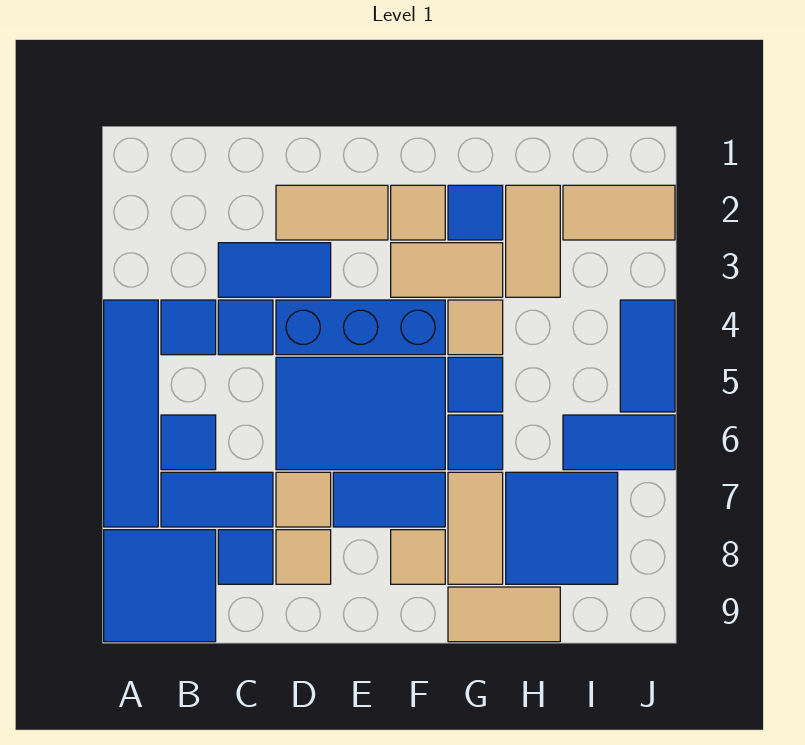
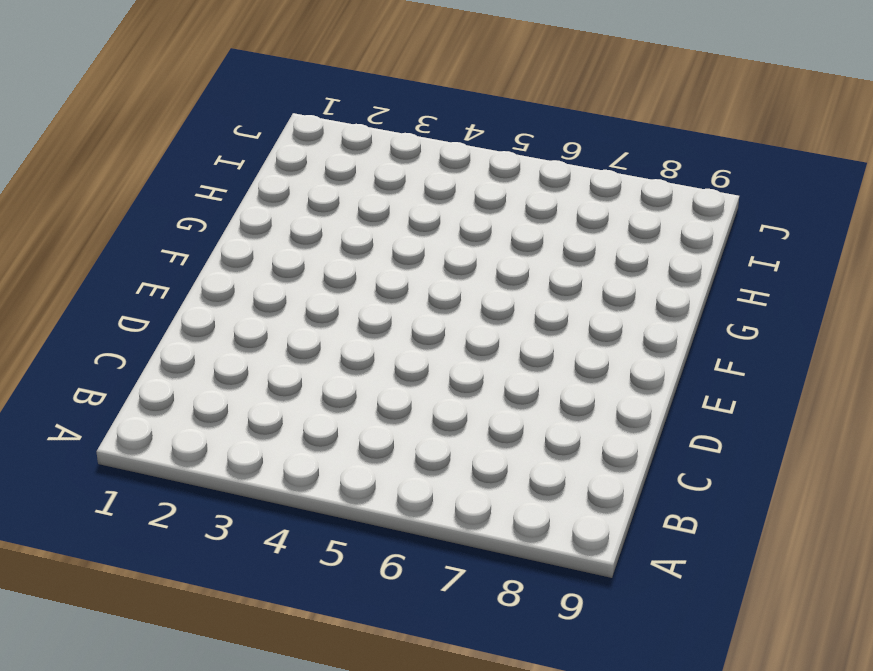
none -> blue tile A4:A7 level 1
none -> blue tile A8:B9 level 1
none -> blue tile B4 level 1

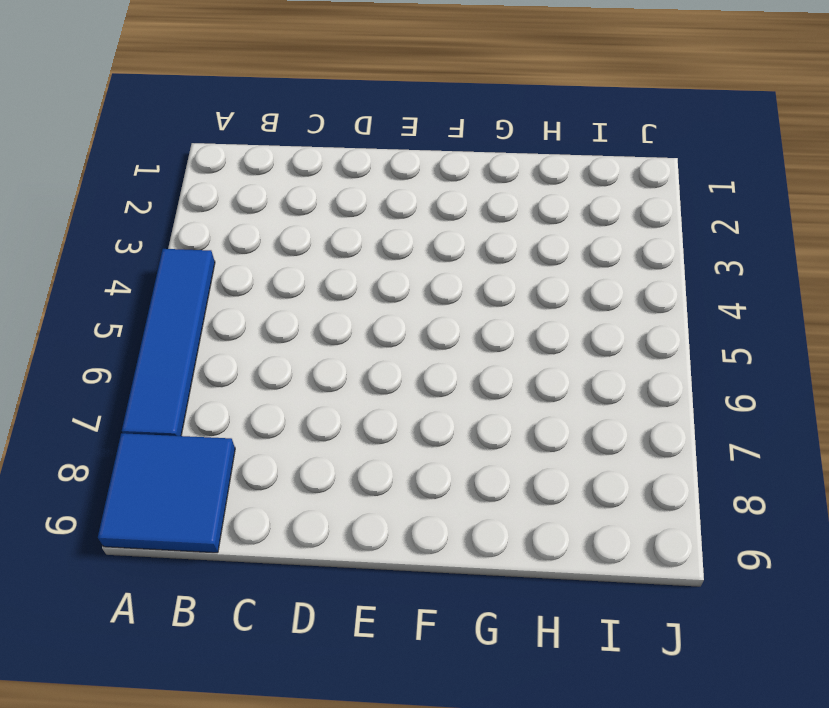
none -> blue tile B4 level 1
none -> blue tile B6 level 1
none -> blue tile B7:C7 level 1

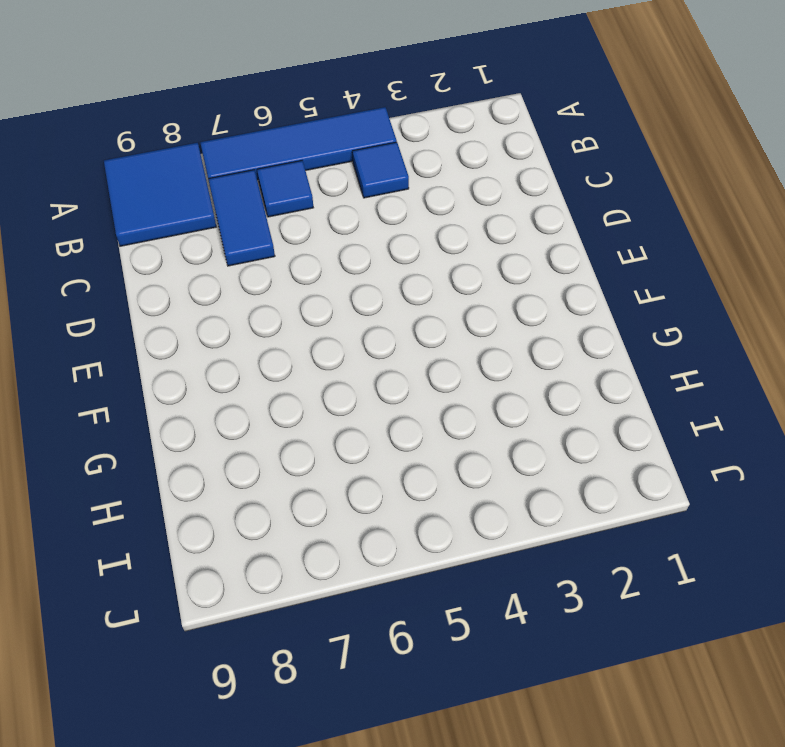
none -> blue tile C3:D3 level 1
none -> blue tile C4 level 1
none -> blue tile C8 level 1

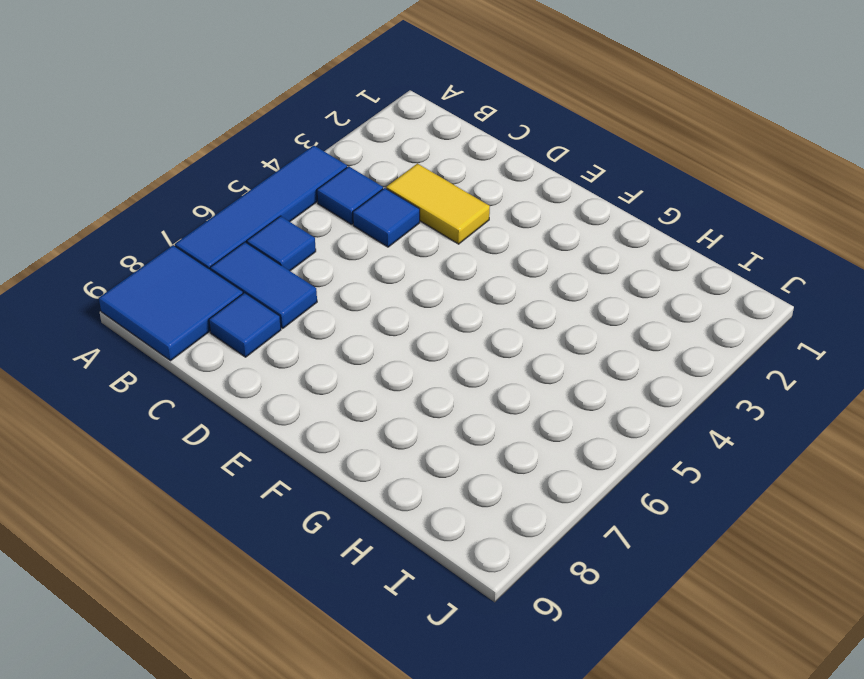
yellow tile C3:D3 level 1 -> blue tile C3:D3 level 1
none -> tan tile D2:E2 level 1
none -> blue brick D4:F4 level 1
none -> blue tile D5:F6 level 1

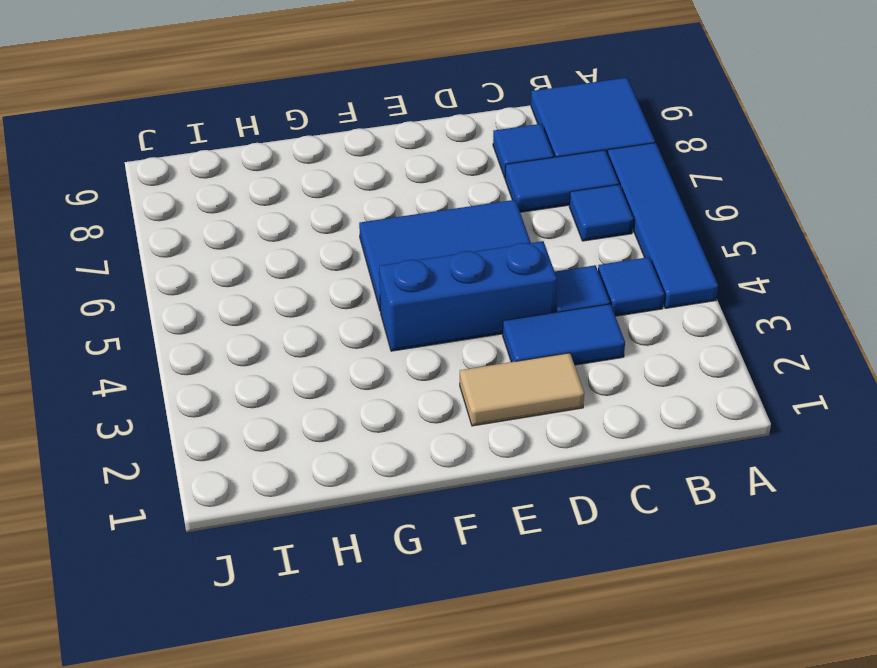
none -> tan tile D7 level 1
none -> tan tile D8 level 1
none -> blue tile E7:F7 level 1

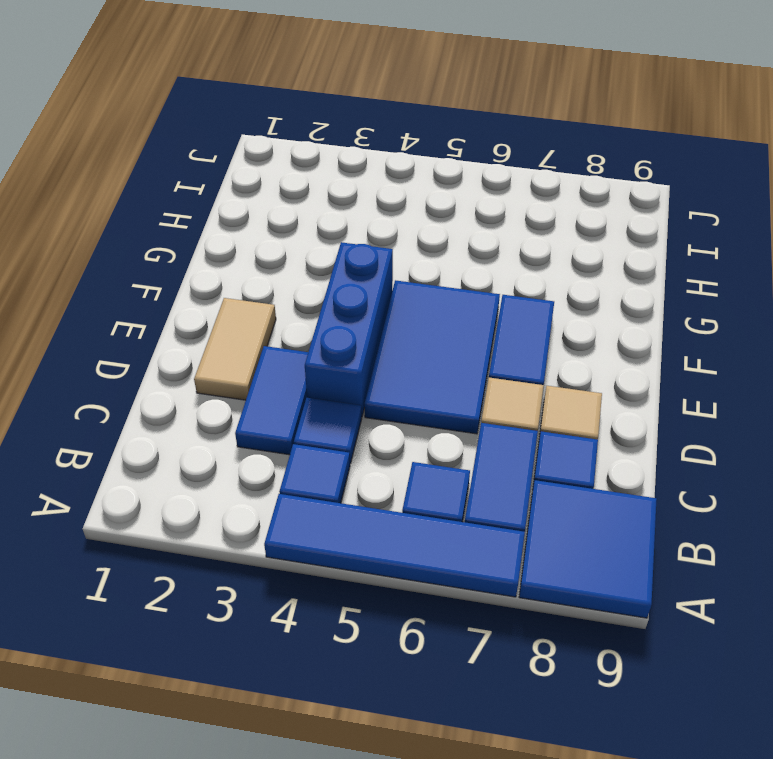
none -> tan tile F2 level 1
none -> tan tile F3:G3 level 1
none -> tan tile F8 level 1

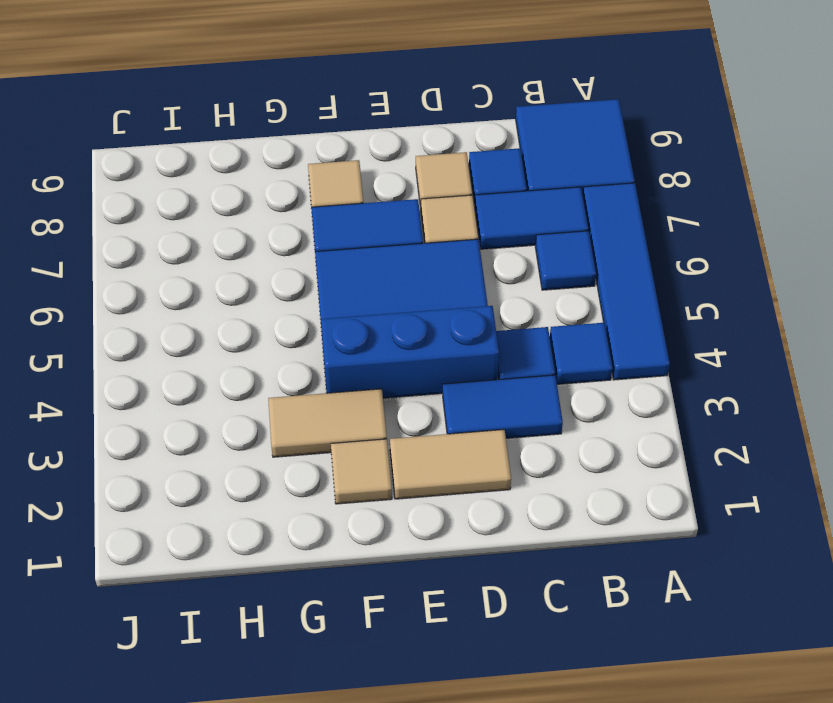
none -> blue tile G2 level 1
none -> tan tile G4 level 1
none -> blue tile G5 level 1

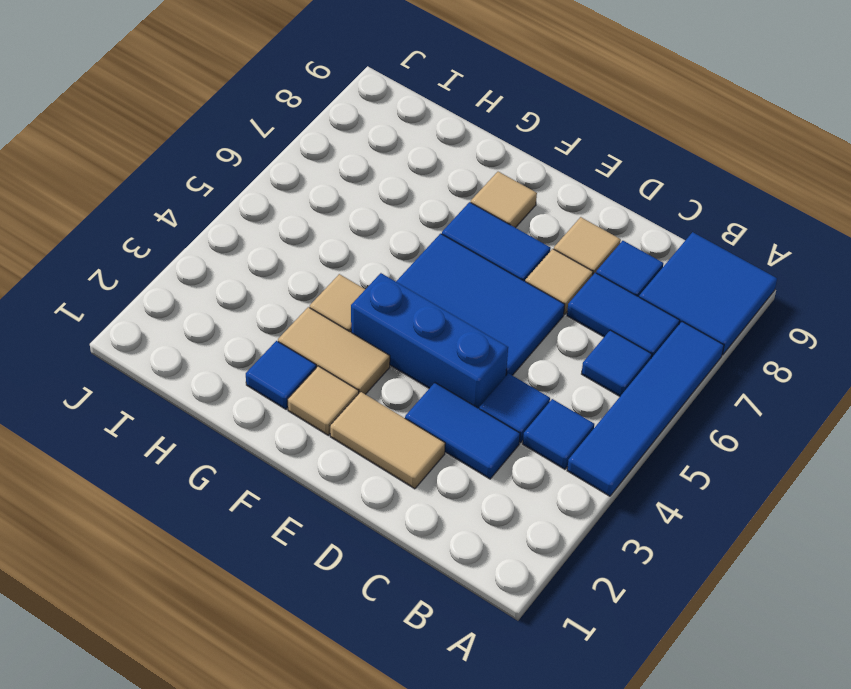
none -> blue tile G5 level 1
none -> blue tile G6 level 1
none -> tan tile G7:G8 level 1

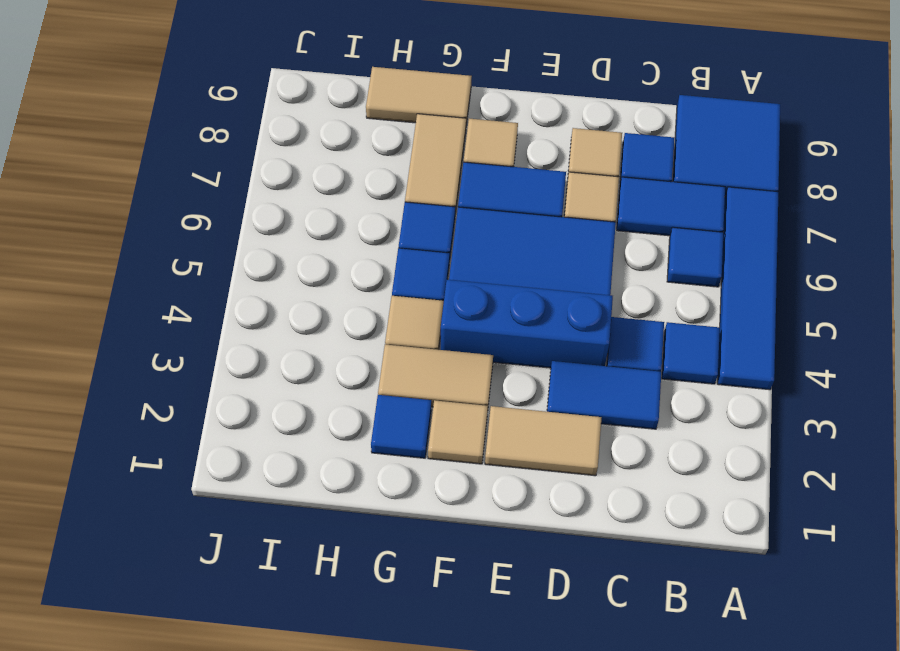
none -> tan tile H2:H3 level 1
none -> blue tile H7:I8 level 1
none -> tan tile I2:J2 level 1

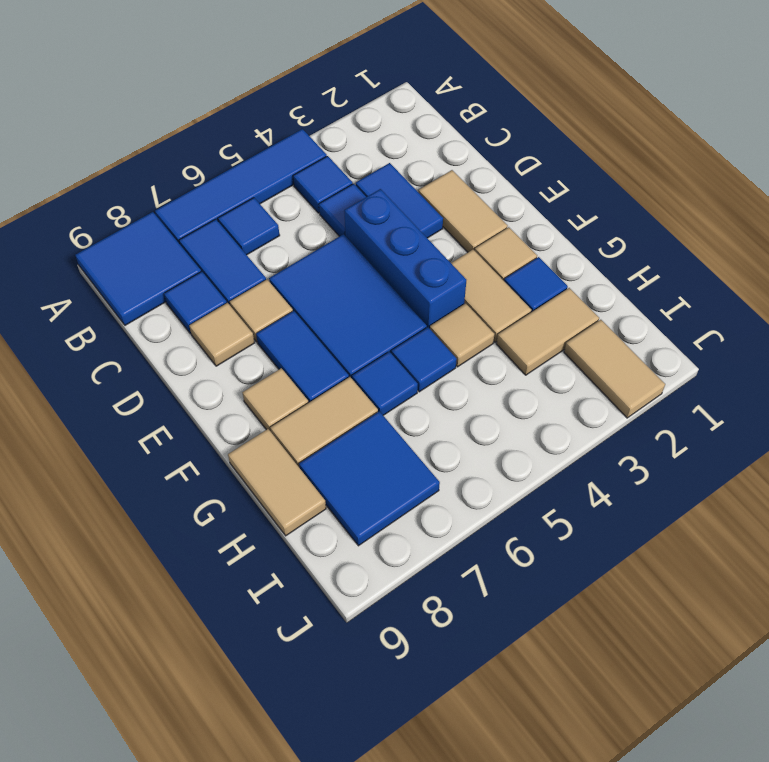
none -> blue tile I6:J6 level 1
none -> blue tile J4:J5 level 1

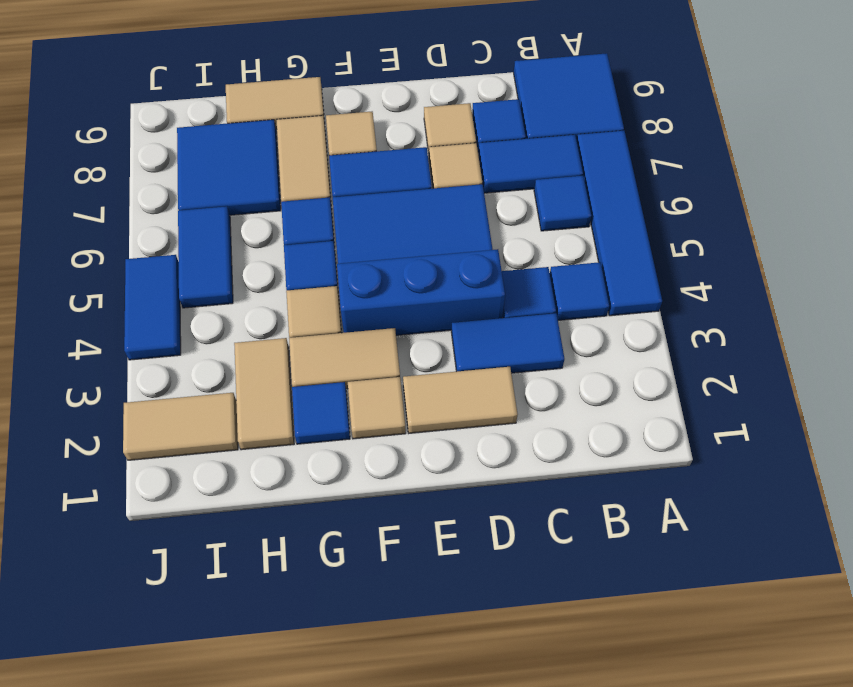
blue tile I5:I6 level 1 -> blue tile I6:J6 level 1

